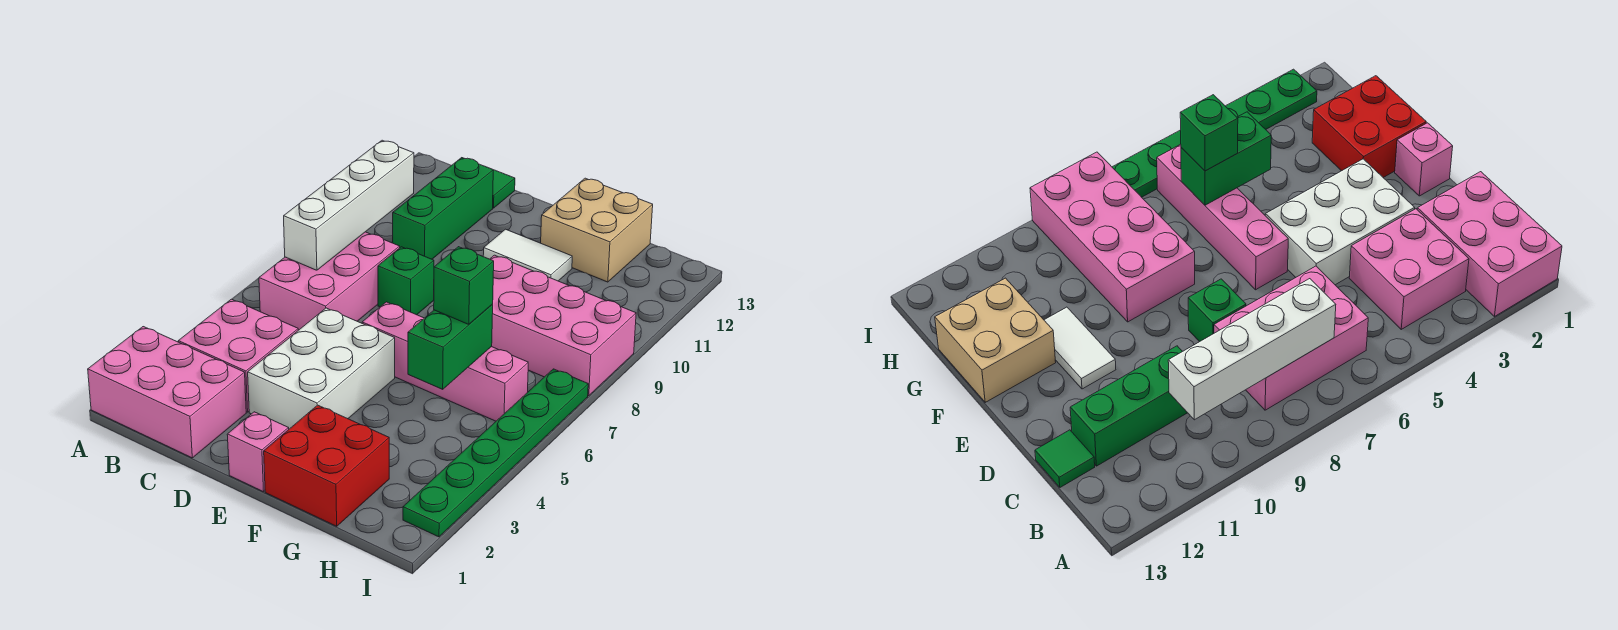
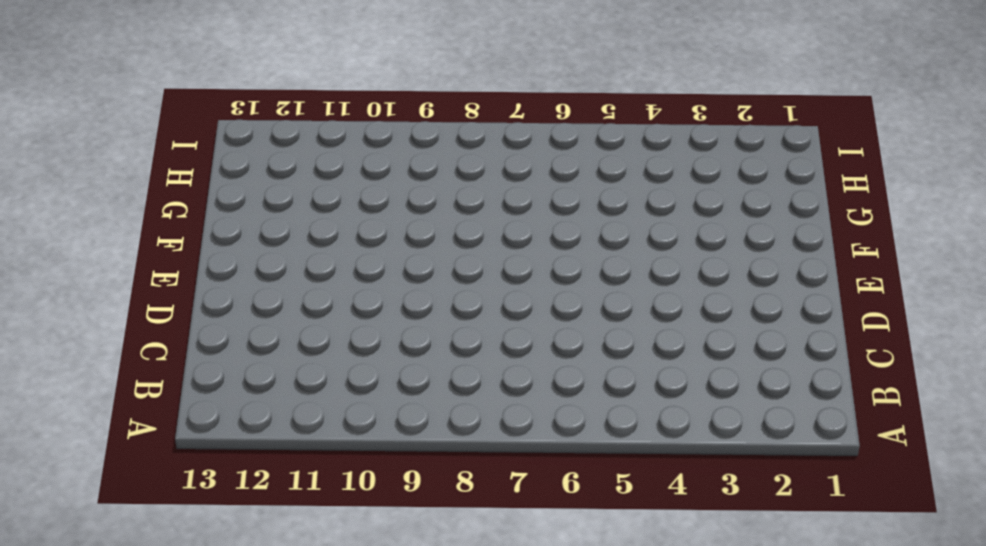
none -> pink brick A1:C2 level 1
none -> pink brick B3:C4 level 1
none -> pink brick B6:C8 level 1

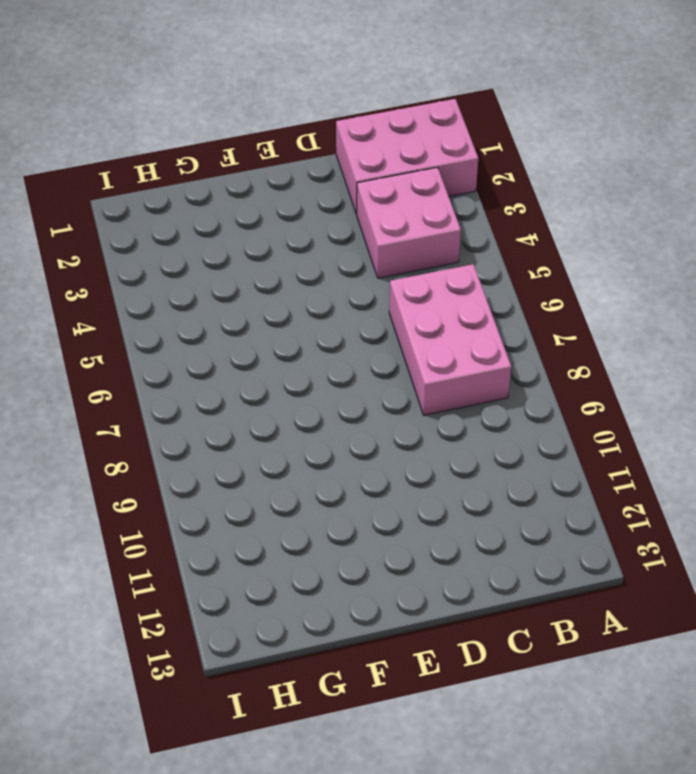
none -> green brick C10:C12 level 1
none -> green tile C13 level 1
none -> white brick D3:E5 level 1

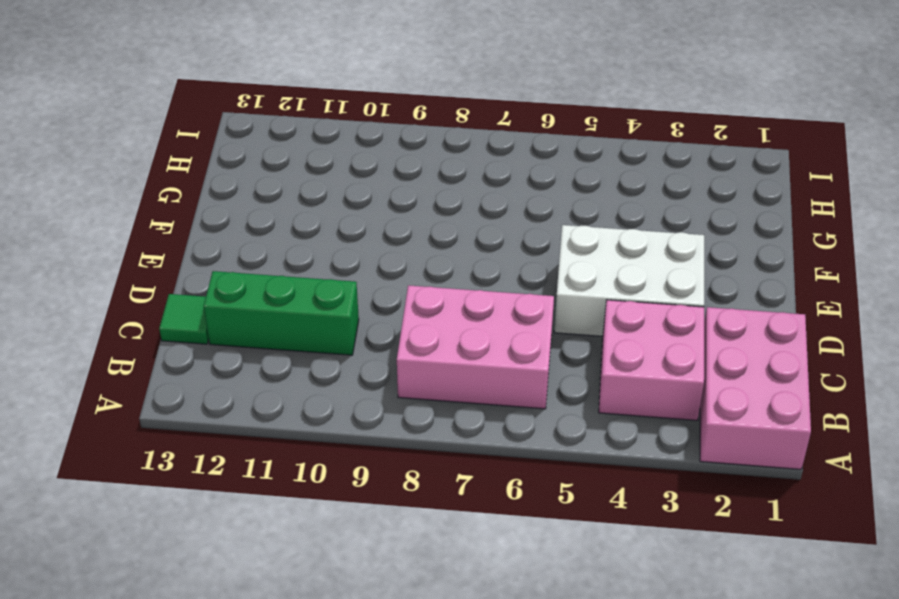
none -> green brick D8 level 1
none -> pink brick E1 level 1
none -> pink brick E6:H6 level 1

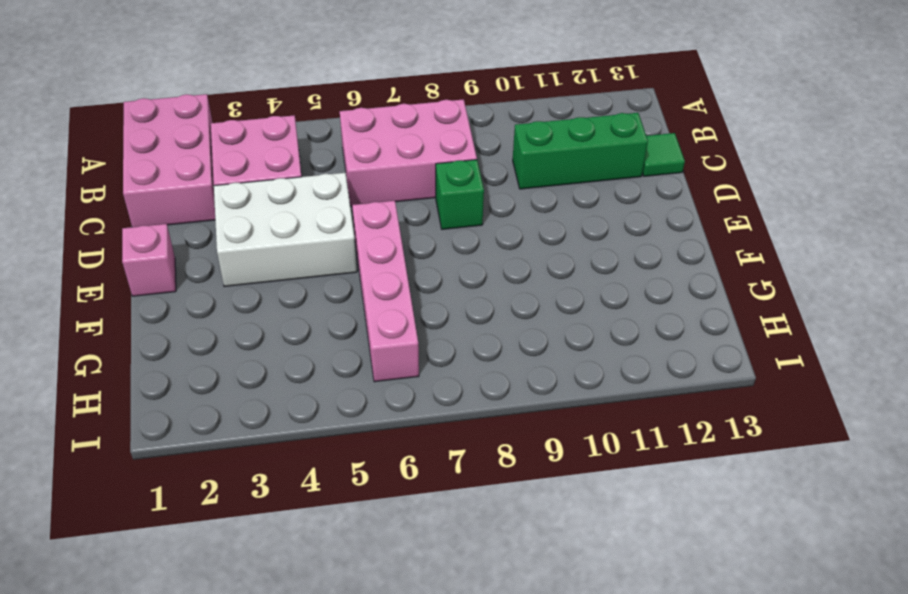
none -> white tile E11:F11 level 1
none -> red brick F1:G2 level 1
none -> pink brick F8:I9 level 1

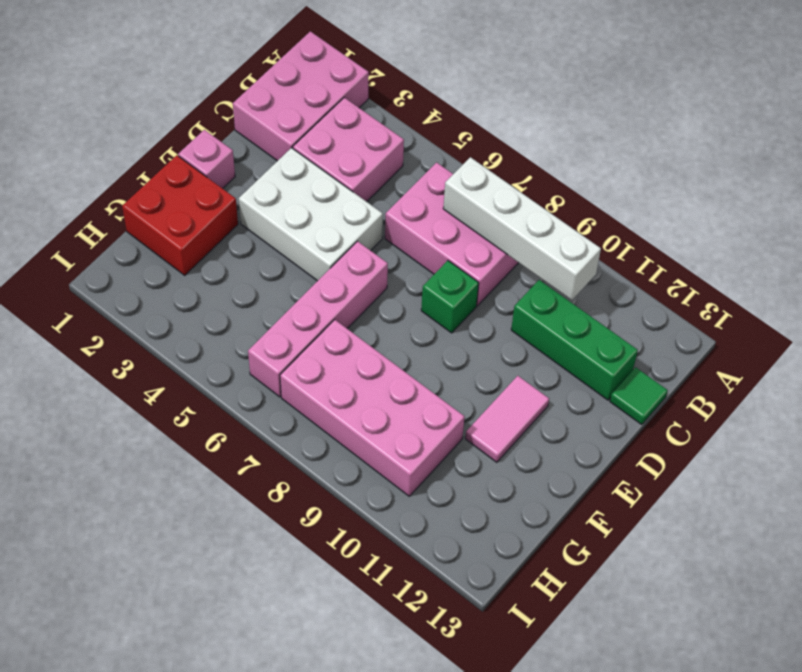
pink tile E11:F11 level 1 -> white tile E11:F11 level 1
pink brick G7:H10 level 1 -> pink brick F8:I9 level 1
none -> tan brick F12:G13 level 1
none -> green plate I2:I7 level 1
none -> green brick G5:G6 level 2

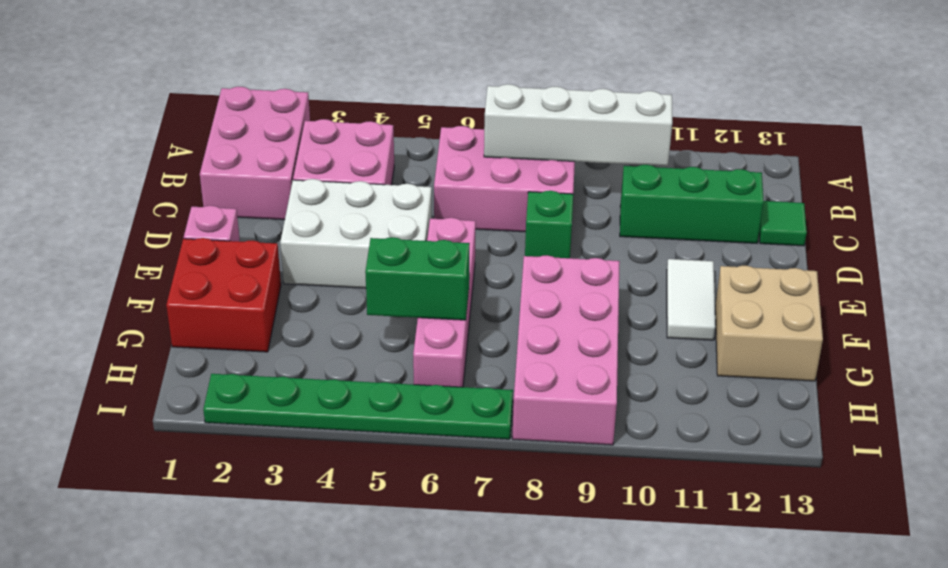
none -> green brick G6 level 3

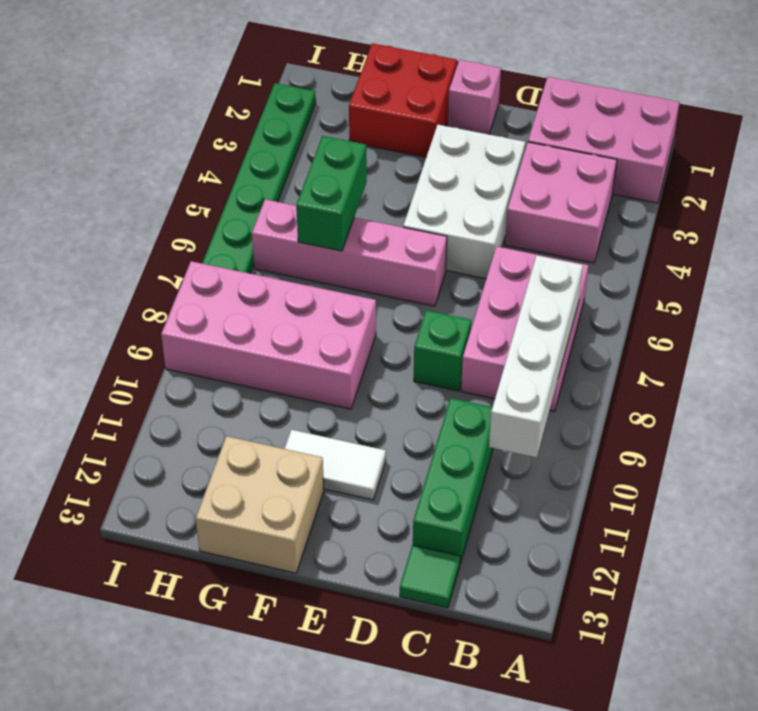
none -> green brick G6 level 3

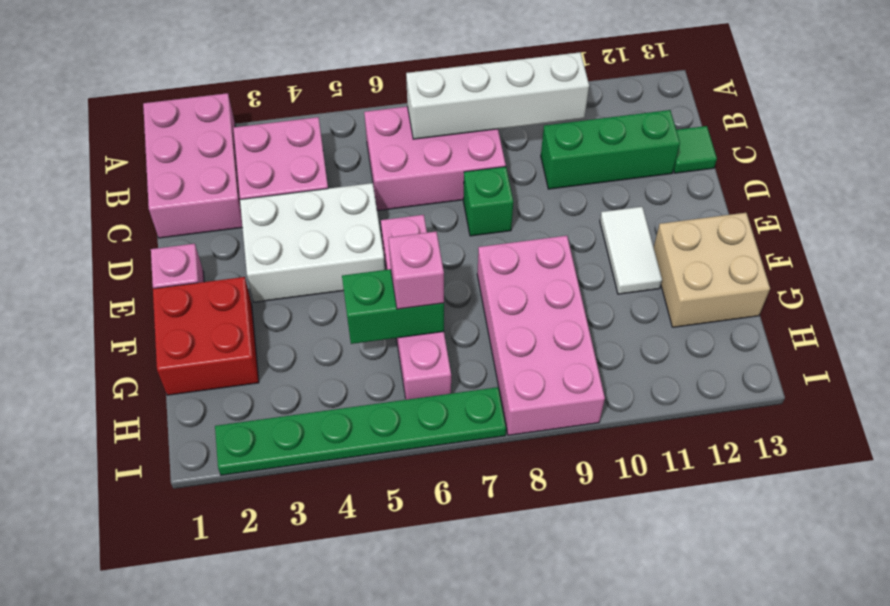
pink brick G6 level 3 -> green brick G6 level 3

